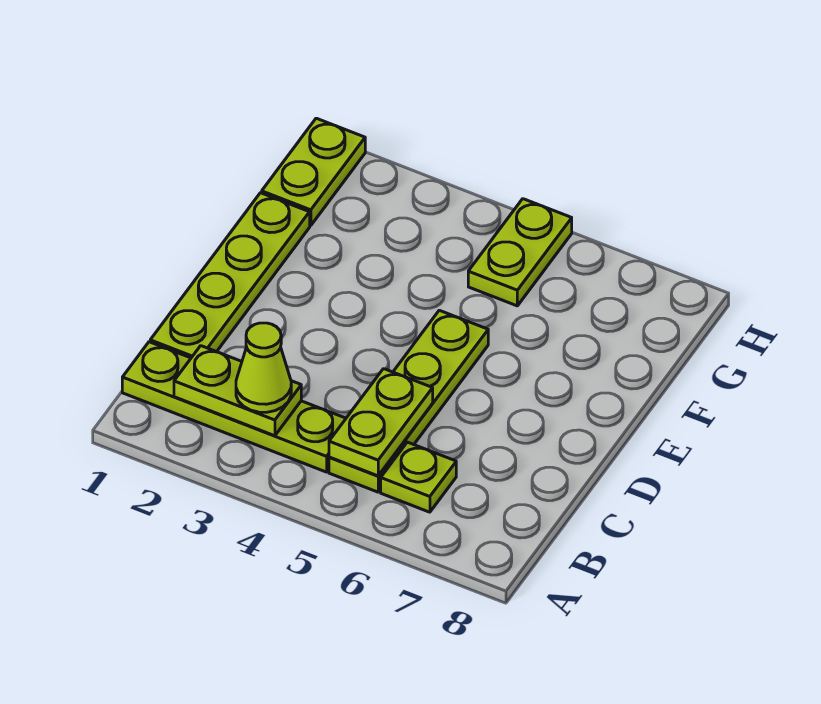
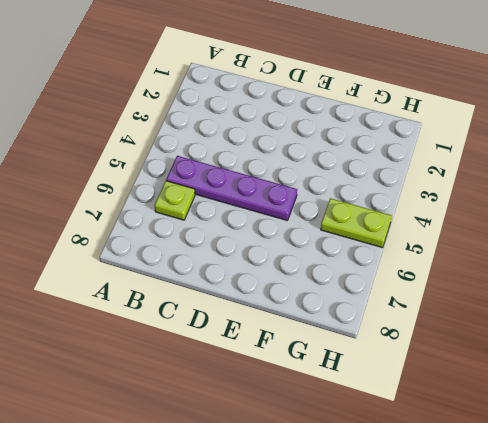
purple plate B5:E5 level 1 -> lime plate B5:E5 level 1
none -> lime plate B1:B4 level 1
none -> lime plate C1:F1 level 1

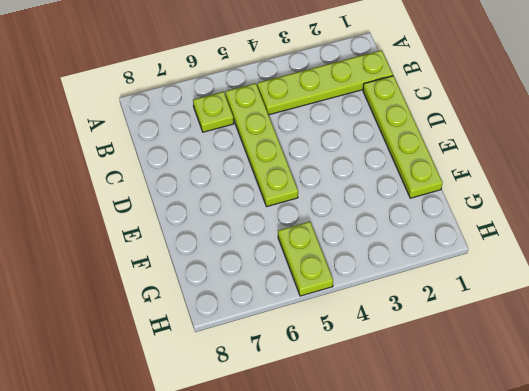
none -> lime plate G1:H1 level 1
none -> lime plate B2:B3 level 2

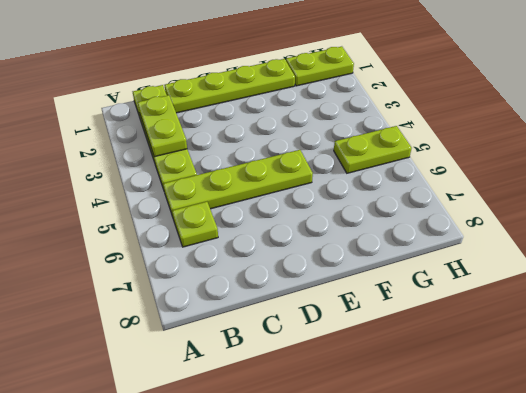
none -> lime plate B5:C5 level 2
none -> lime cone B3 level 3

